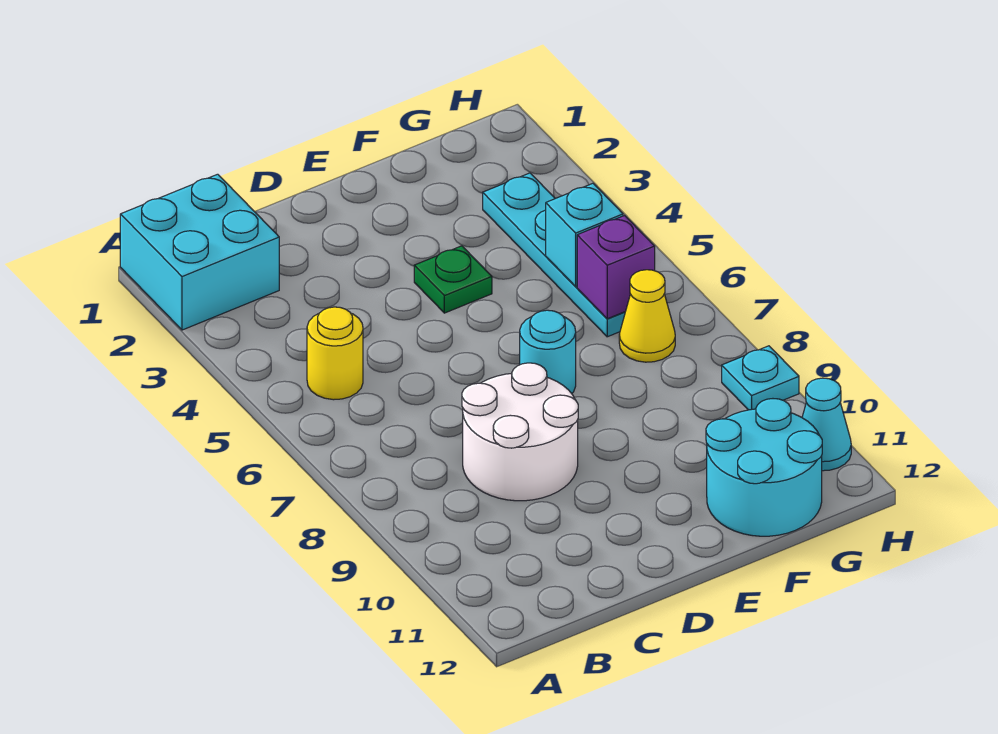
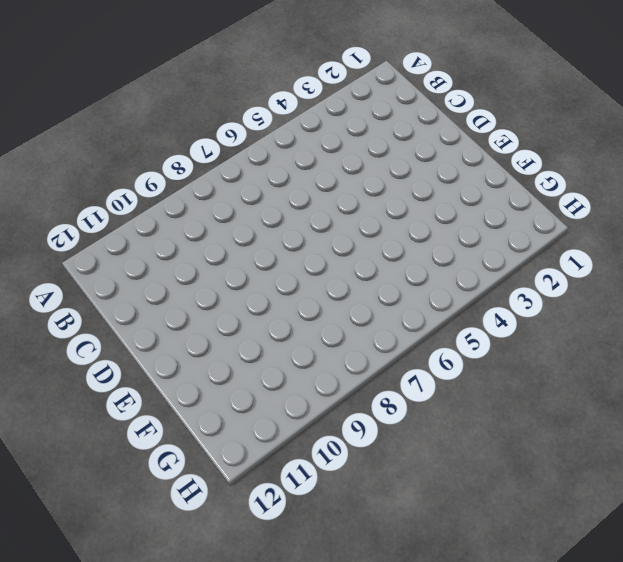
none -> cyan brick A1:B2 level 1
none -> yellow round brick B5 level 1
none -> white round brick C8:D9 level 1

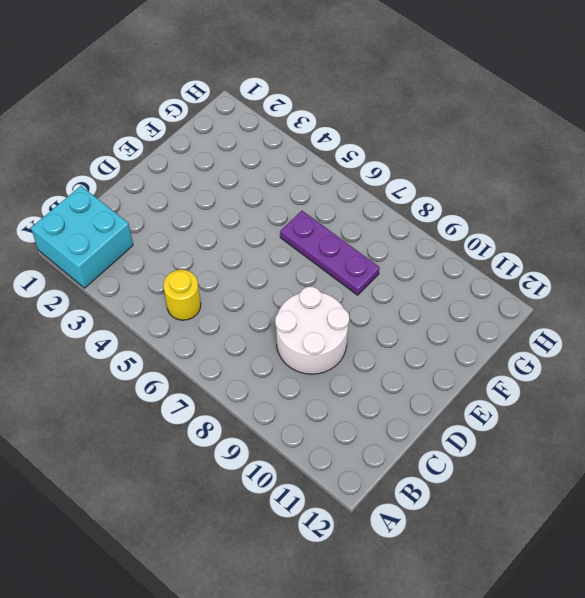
purple plate F6:F8 level 1 -> none
none -> green plate E4 level 1
none -> cyan round brick E7 level 1
none -> cyan round brick F11:G12 level 1

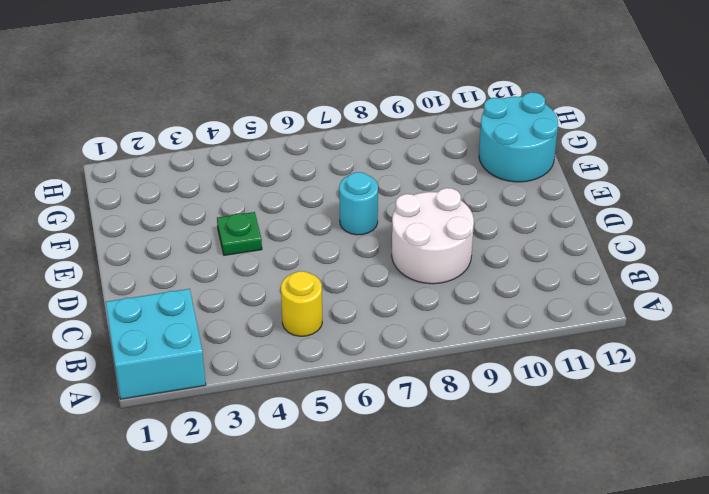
none -> cyan plate G3:G6 level 1
none -> yellow cone G7 level 1
none -> cyan plate H9 level 1

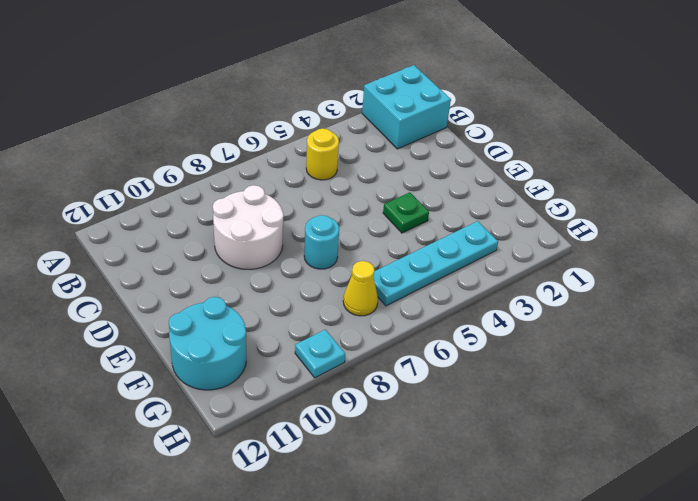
none -> cyan cone H11 level 1
none -> cyan brick G5 level 2
none -> purple brick G6 level 2

